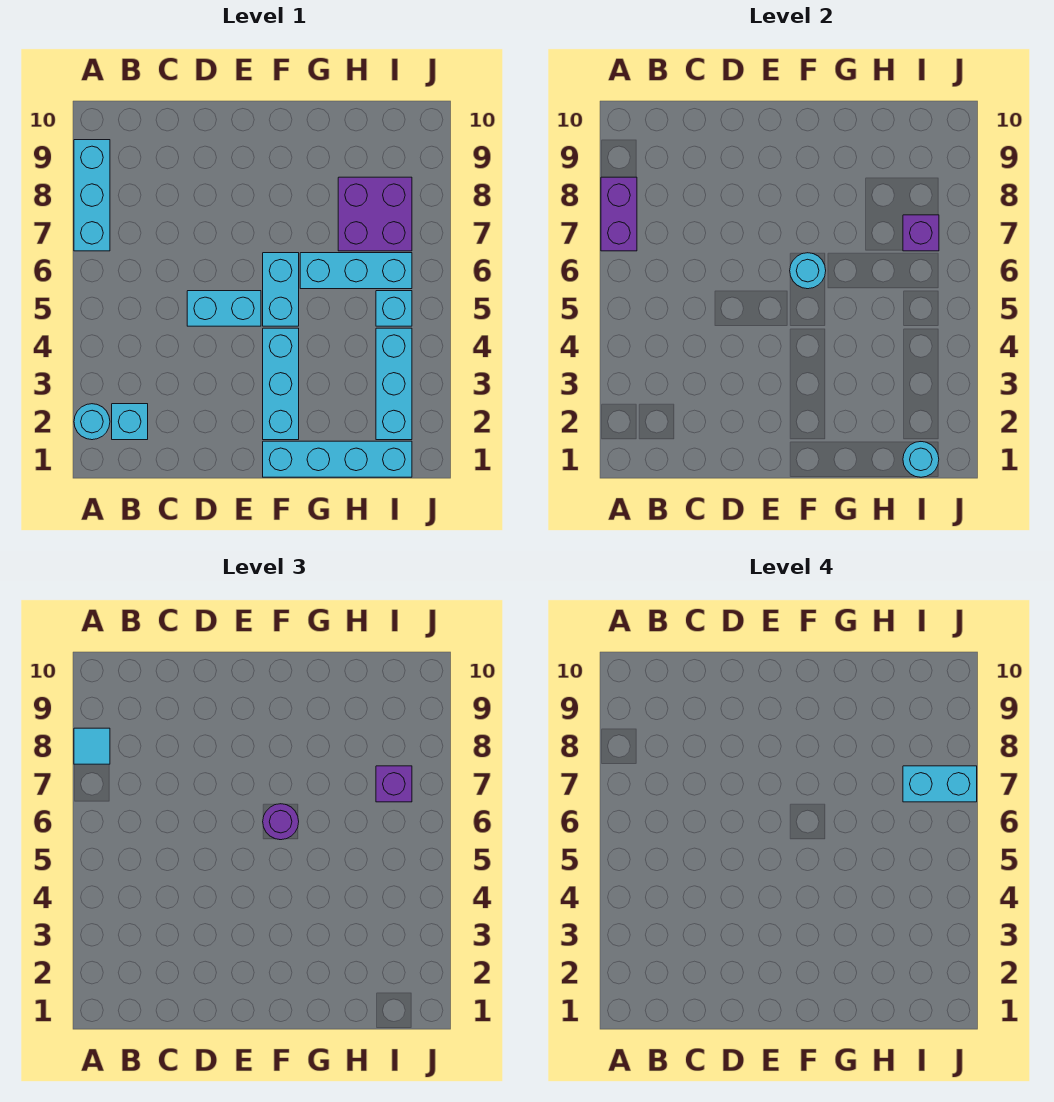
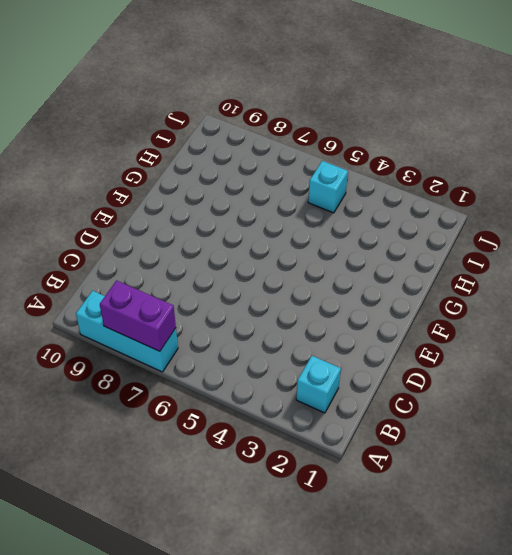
none -> cyan round brick A2 level 1
none -> cyan brick D5:E5 level 1
none -> cyan brick F1:I1 level 1

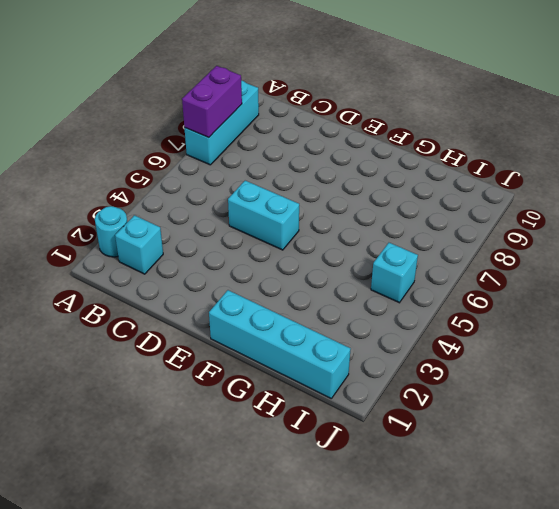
none -> cyan brick F2:F4 level 1
none -> cyan brick F5:F6 level 1
none -> cyan brick G6:I6 level 1

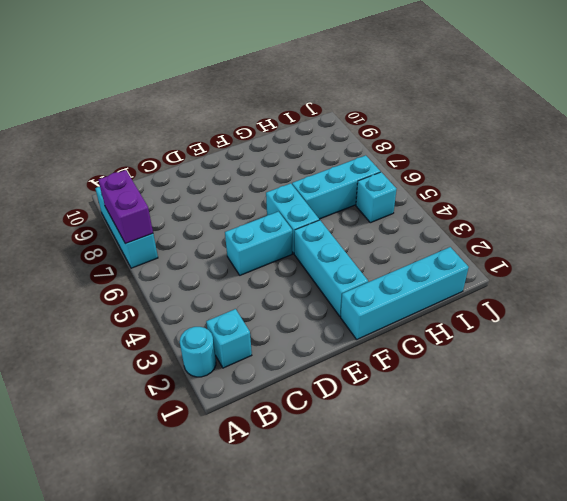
none -> purple brick H7:I8 level 1
none -> cyan brick I2:I4 level 1
none -> cyan round brick F6 level 2

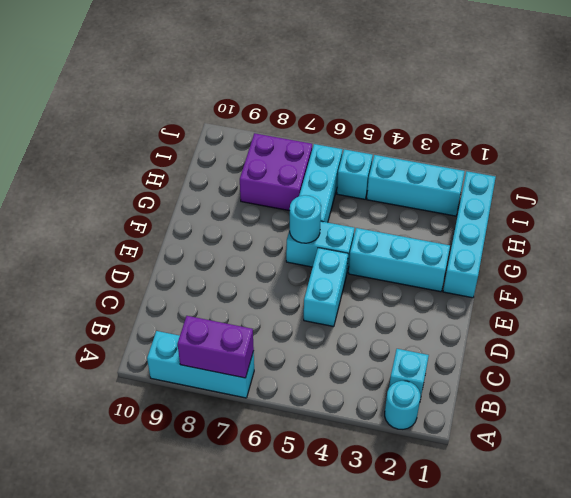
none -> cyan round brick I1 level 2
none -> purple brick I7 level 2
none -> cyan tile A8 level 3

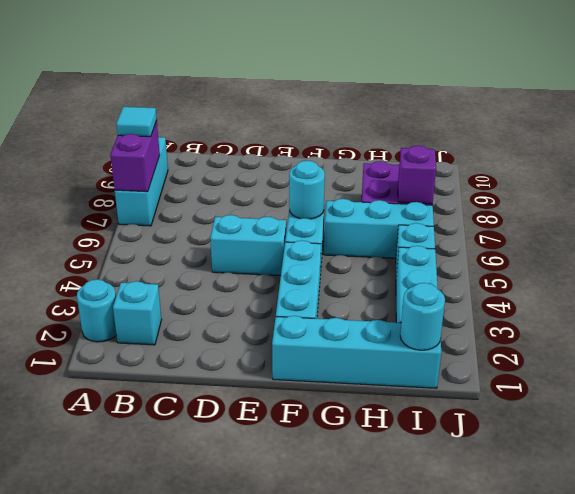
none -> purple round brick F6 level 3
none -> purple brick I7 level 3
none -> cyan brick I7:J7 level 4

